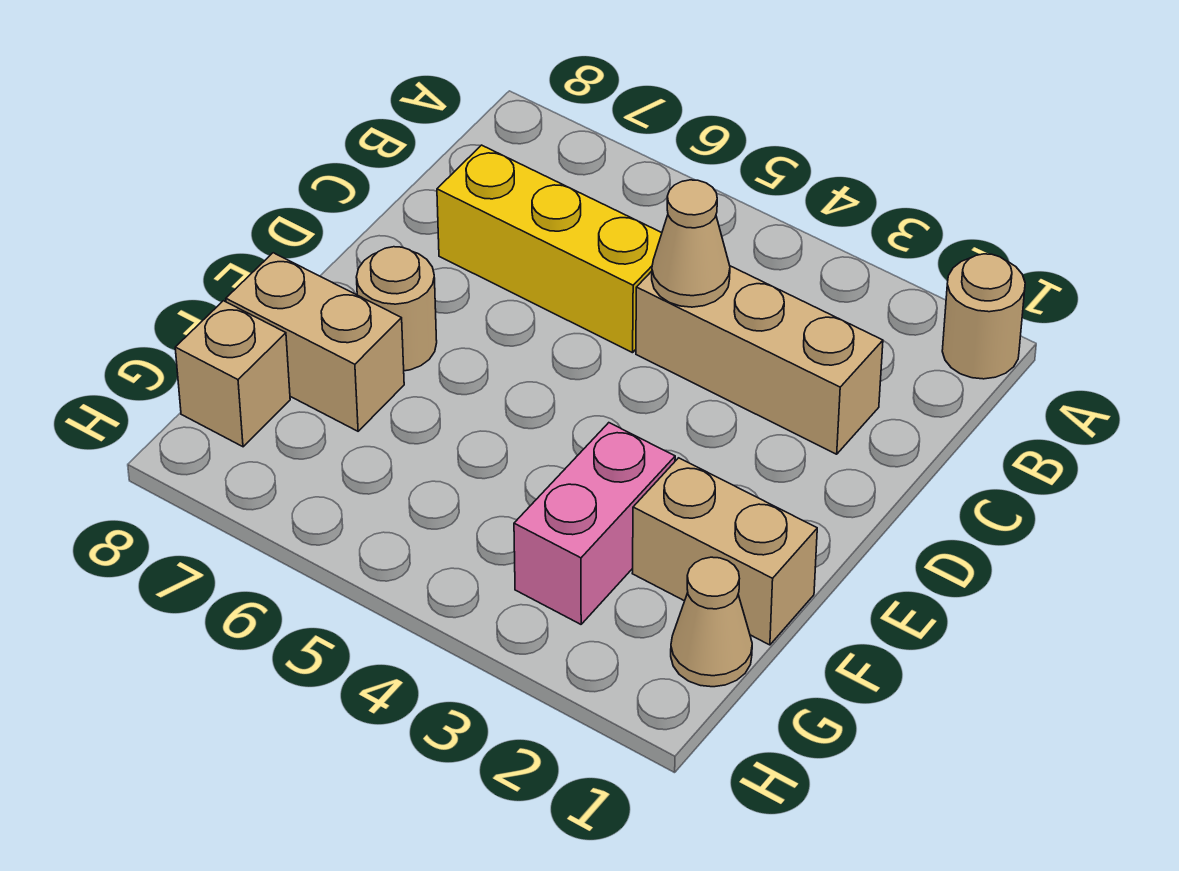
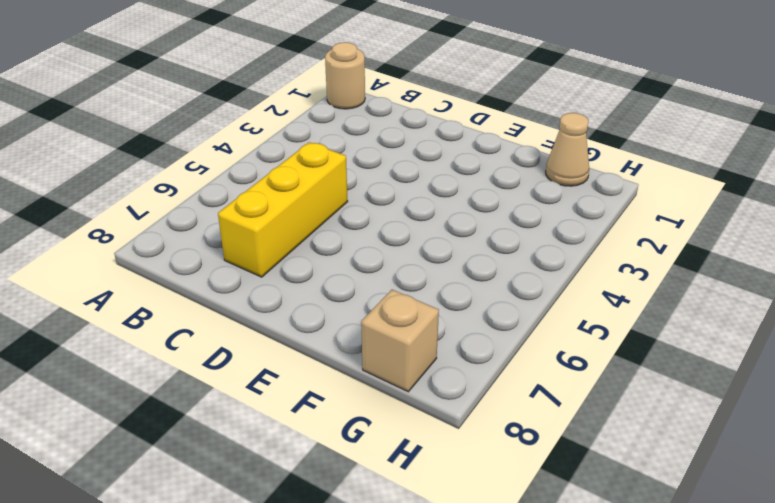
none -> tan brick C2:C4 level 1
none -> tan round brick E7 level 1

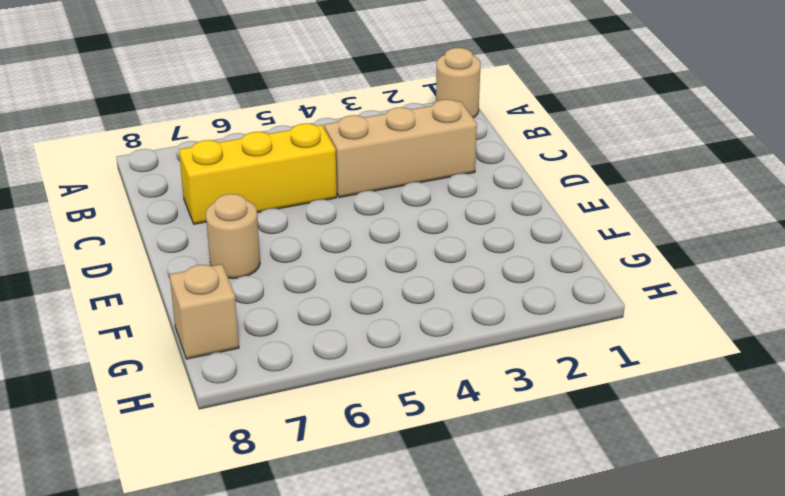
none -> tan brick F1:F2 level 1
none -> pink brick F3:G3 level 1

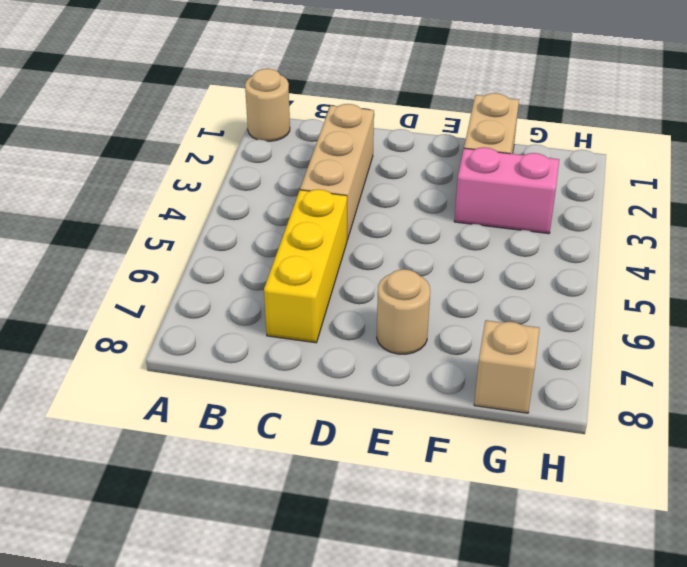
none -> tan brick F7:F8 level 1
none -> tan cone G1 level 1

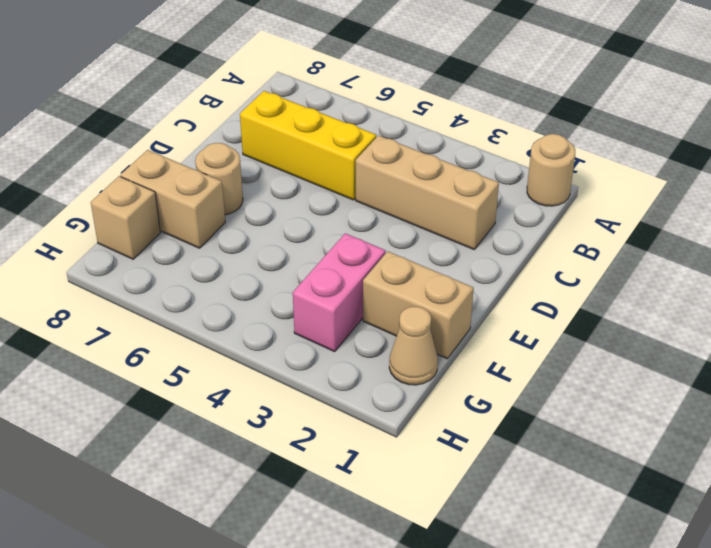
none -> tan cone C4 level 2

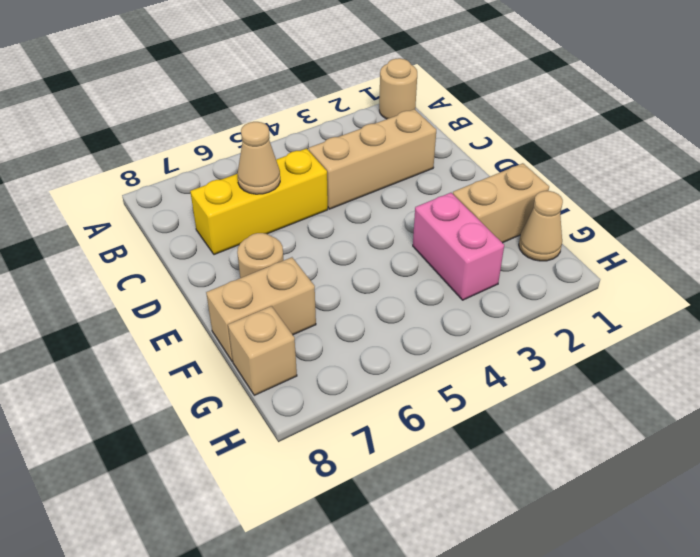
tan cone C6 level 2 -> tan cone C4 level 2

